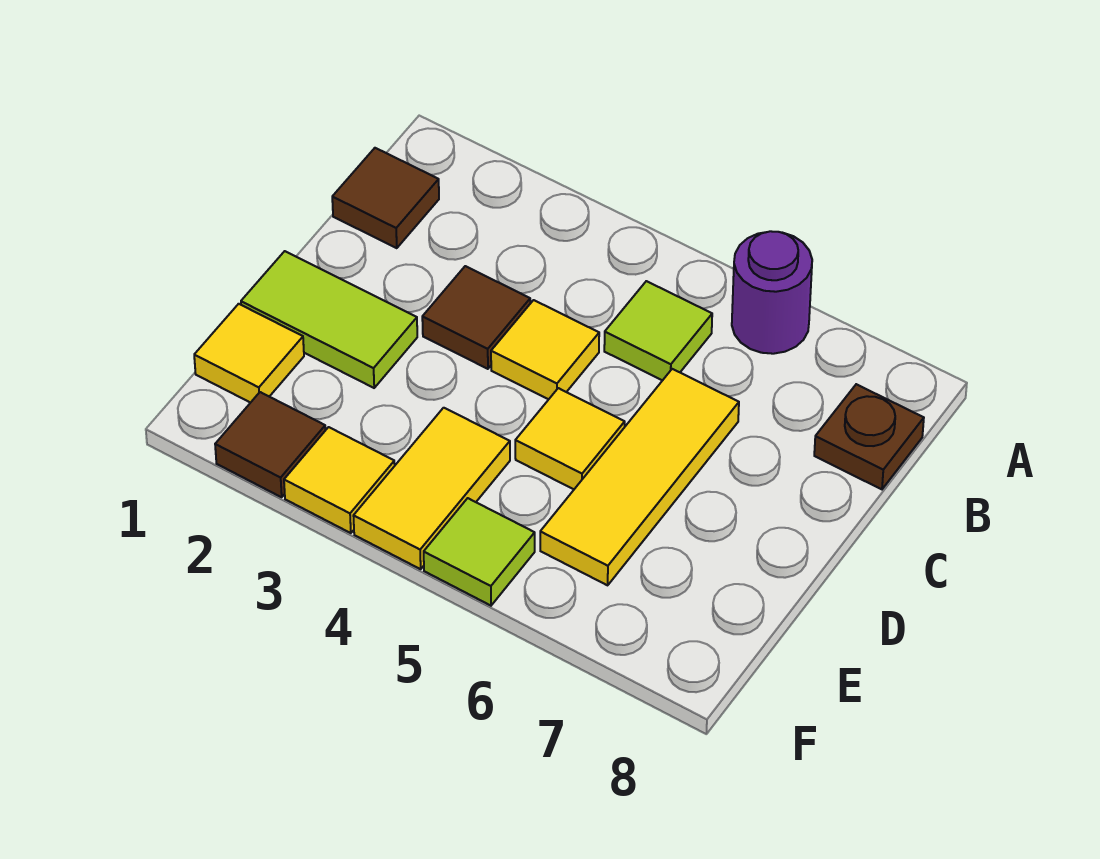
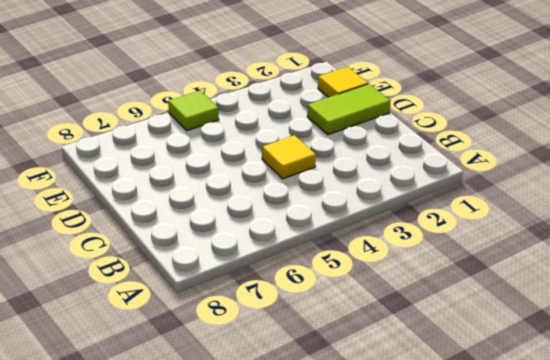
none -> purple round brick A6 level 1
none -> brown tile B1 level 1
none -> lime tile B5 level 1

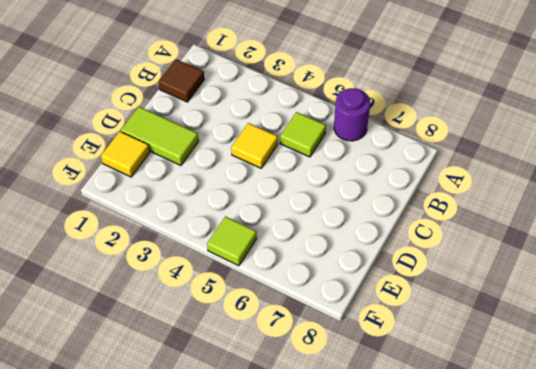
none -> brown plate B8 level 1
none -> brown tile C3 level 1
none -> yellow tile C6:E6 level 1

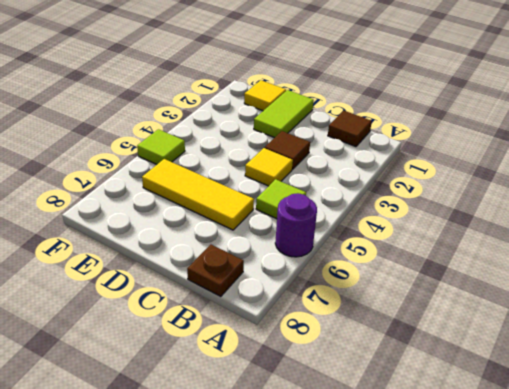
none -> yellow tile D5 level 1
none -> yellow tile E4:F4 level 1
none -> brown tile F2 level 1

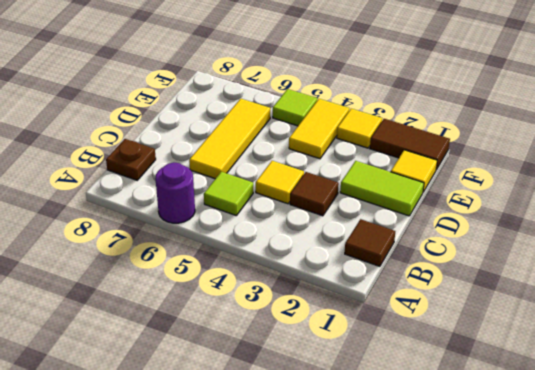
brown tile F1:F2 level 1 -> brown tile F2 level 1
none -> yellow tile D5 level 1

